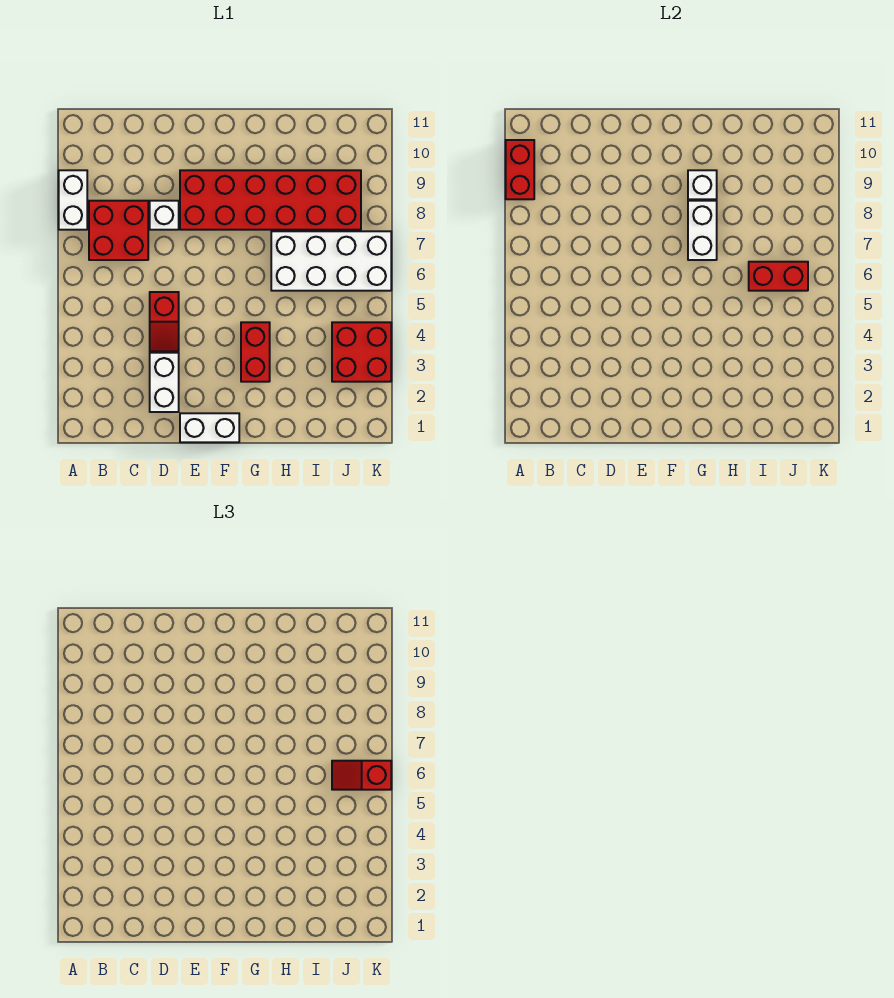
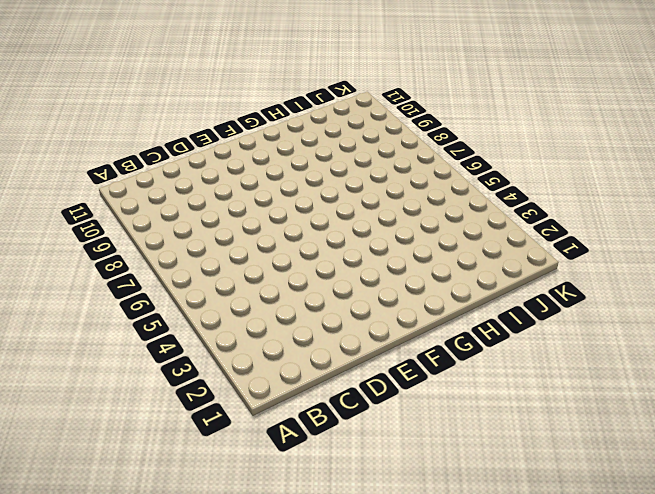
none -> white brick A8:A9 level 1
none -> red brick B7:C8 level 1
none -> white brick D2:D3 level 1

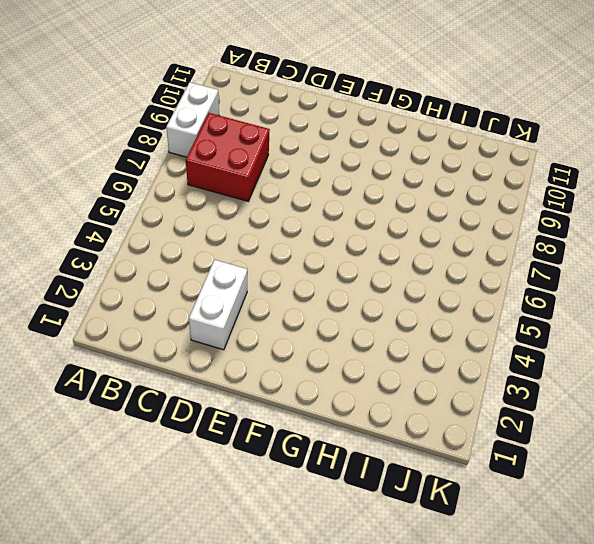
none -> red slope D4:D5 level 1 top 5
none -> white brick D8 level 1
none -> white brick E1:F1 level 1

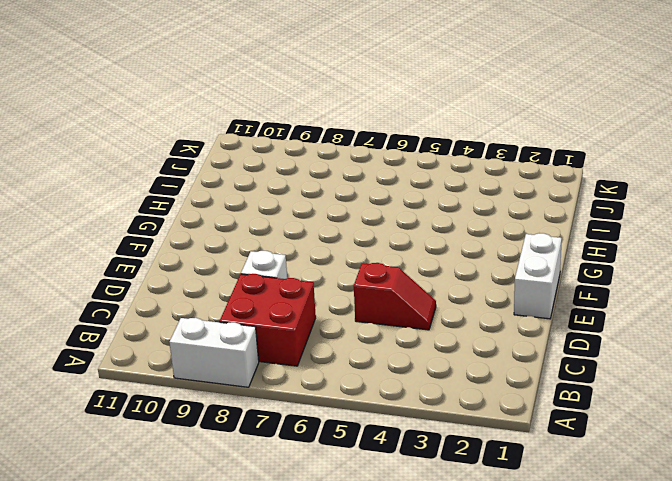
none -> white brick D2:D3 level 1
none -> red brick E8:J9 level 1
none -> red brick G3:G4 level 1

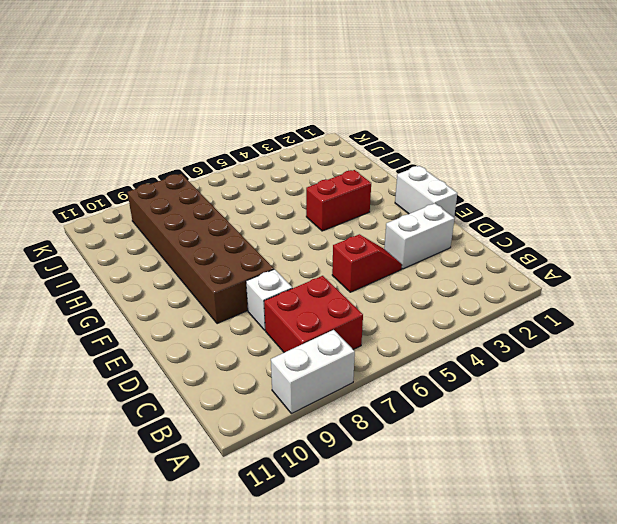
brown brick E8:J9 level 1 -> red brick E8:J9 level 1
none -> white brick H6:K7 level 1
none -> red brick J3:K4 level 1
none -> red brick A9:A10 level 2

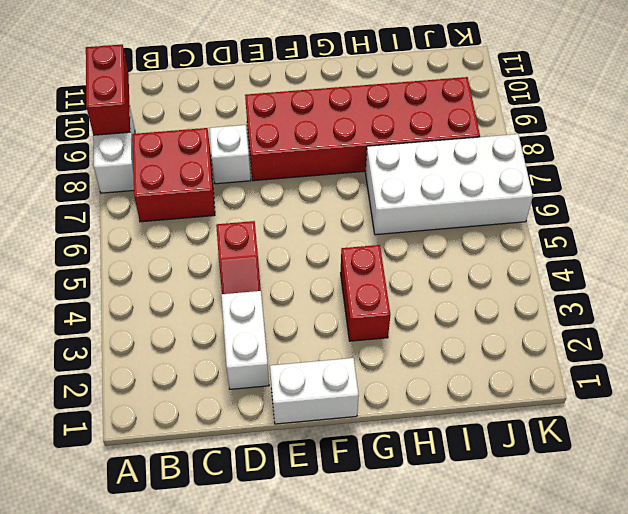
none -> red brick J3:K4 level 1
none -> white brick G7:G8 level 2
none -> white brick G9 level 2

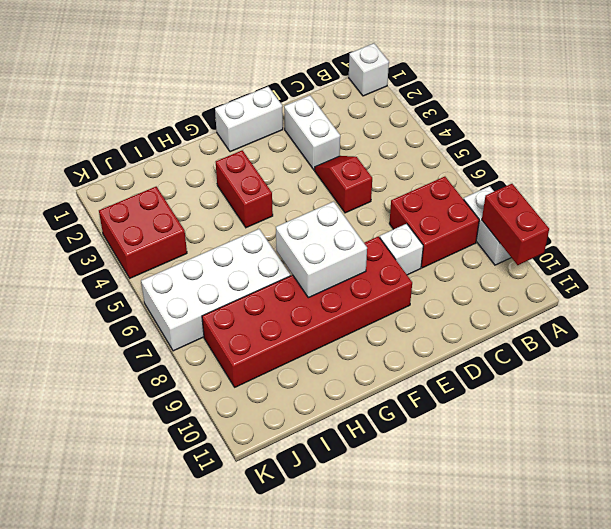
white brick A1 level 1 -> white brick G9 level 2
white brick F7:G8 level 2 -> white brick G7:G8 level 2
none -> red brick I6:J6 level 2
none -> red slope J6:K6 level 3 top K

